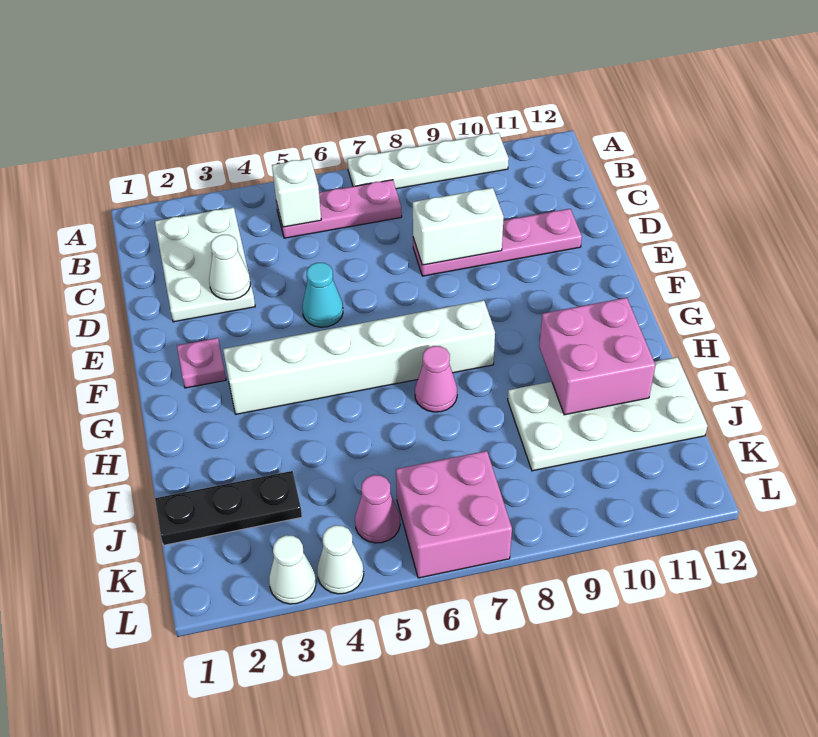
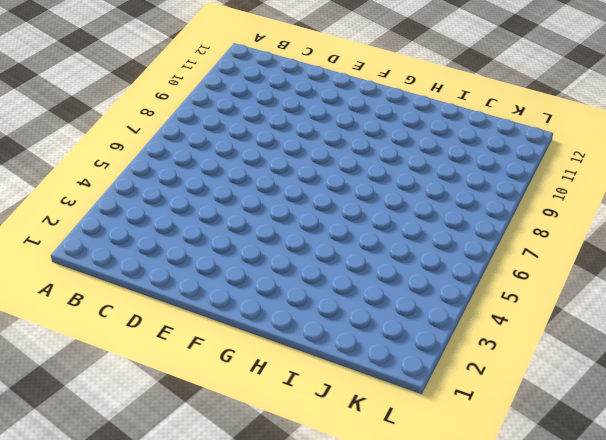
none -> white plate A7:A10 level 1
none -> white plate B2:D3 level 1
none -> pink plate B5:B7 level 1

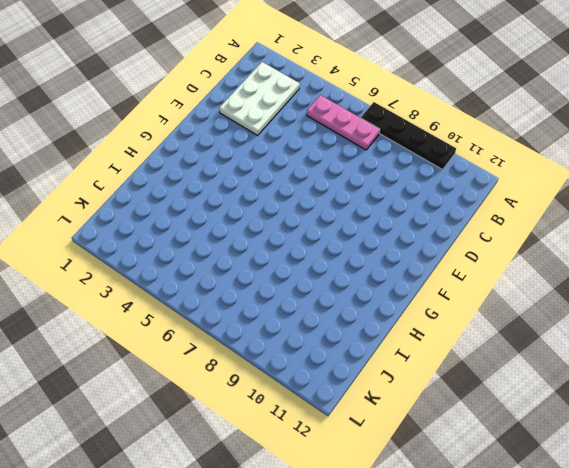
black plate A7:A10 level 1 -> white plate A7:A10 level 1
none -> pink plate D8:D11 level 1
none -> cyan cone E5 level 1
none -> pink plate F2 level 1

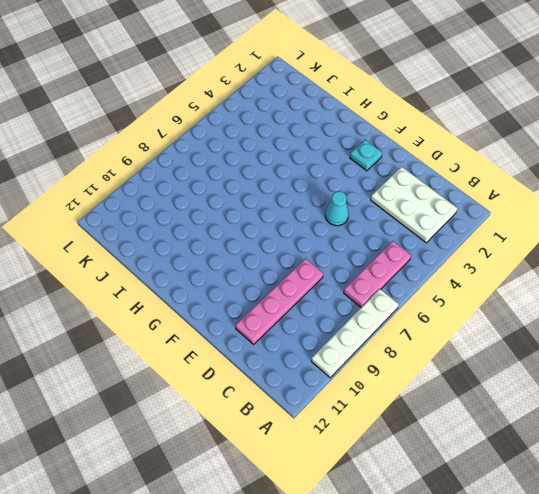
cyan plate F2 level 1 -> pink plate F2 level 1
none -> white brick G3:G8 level 1
none -> pink cone H7 level 1
none -> white plate I9:J12 level 1

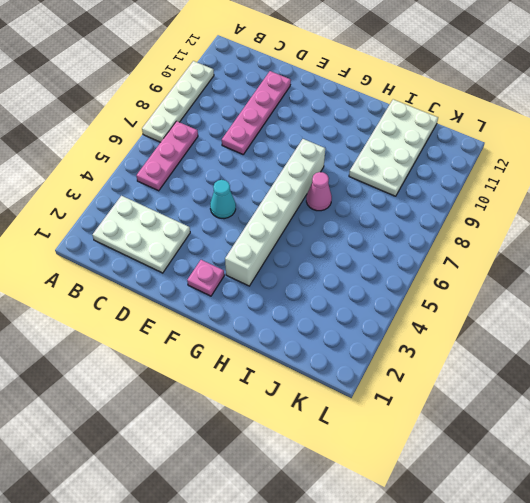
none -> black plate J1:J3 level 1
none -> pink cone K5 level 1
none -> pink brick K6:L7 level 1

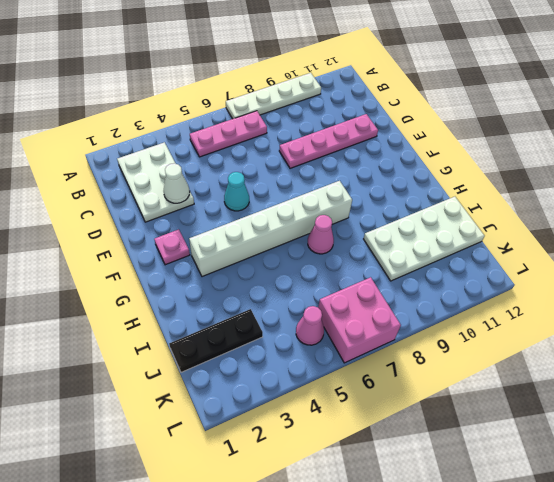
none -> white cone L3 level 1
none -> white cone L4 level 1
none -> white brick B5 level 2

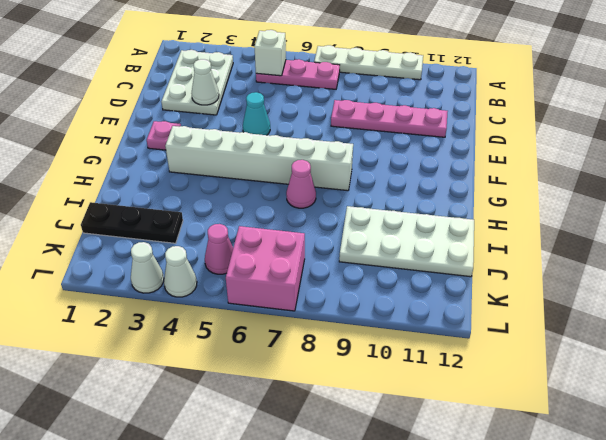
none -> white brick D8:D9 level 2
none -> pink brick H10:I11 level 2

